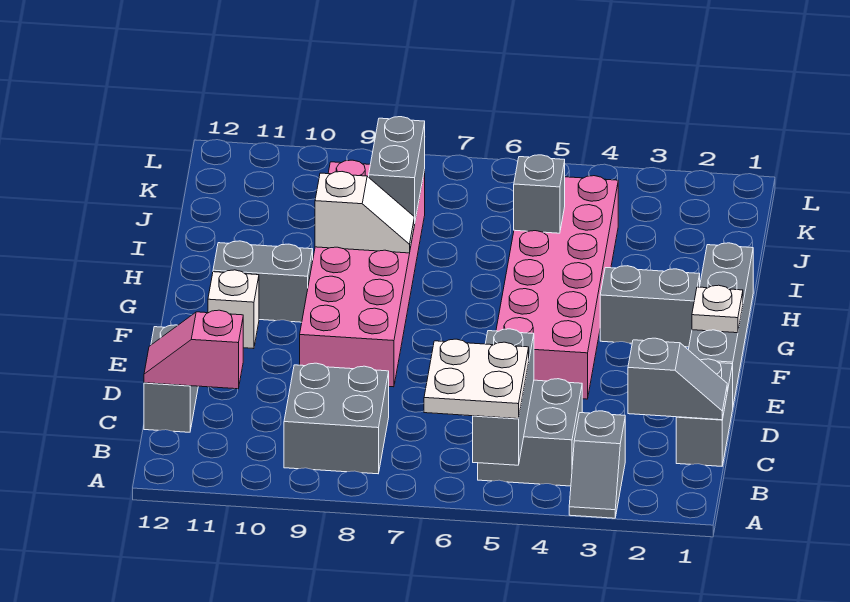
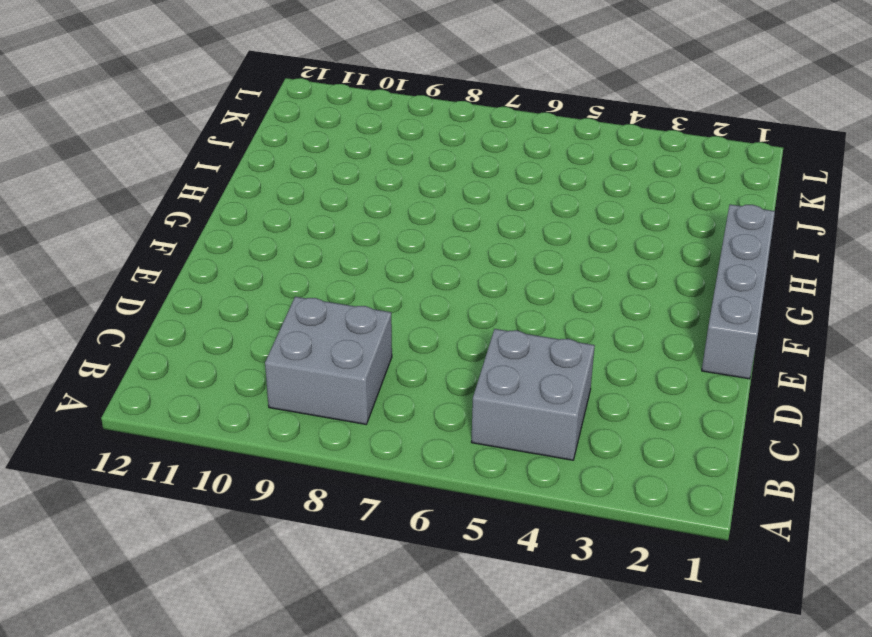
none -> grey slope A3:B3 level 1 top B
none -> grey brick C1:D1 level 1
none -> grey brick C12:D12 level 1

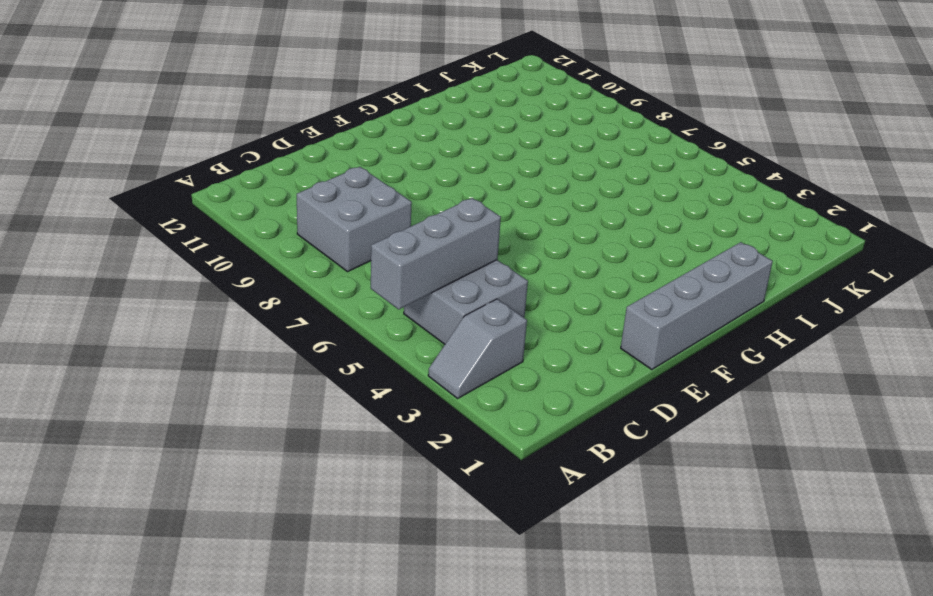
none -> grey brick C1:D1 level 1
none -> grey brick C12:D12 level 1
none -> pink brick E4:J5 level 1

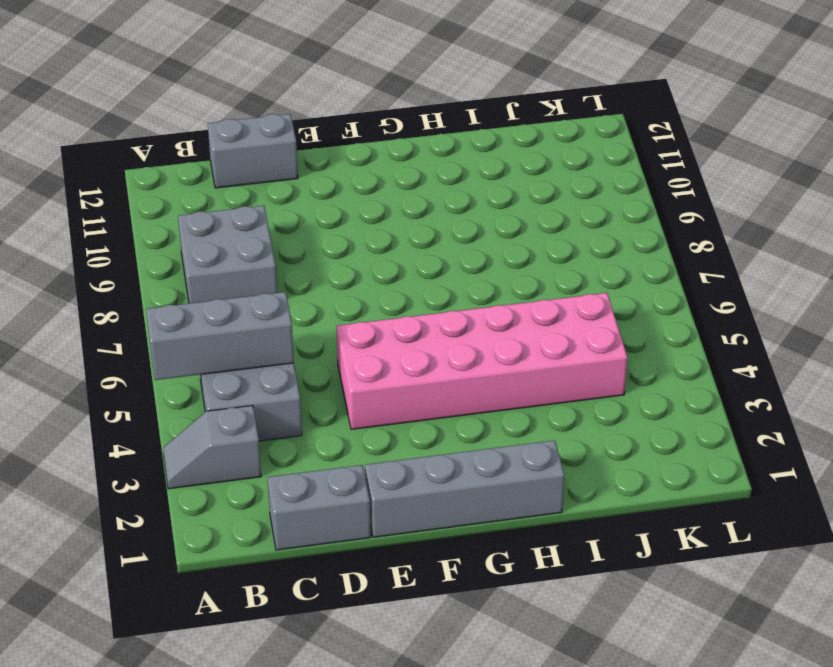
none -> pink brick E8:J9 level 1
none -> white brick F11 level 1
none -> grey brick G2:G3 level 1

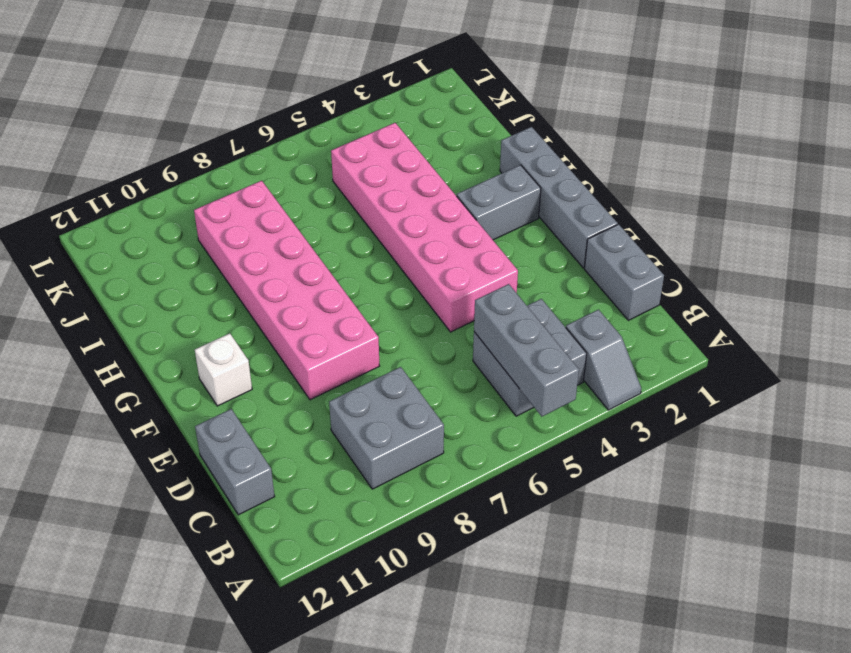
none -> grey brick G10:G11 level 1
none -> grey slope C1:C2 level 2 top 2
none -> pink slope C11:C12 level 2 top 11

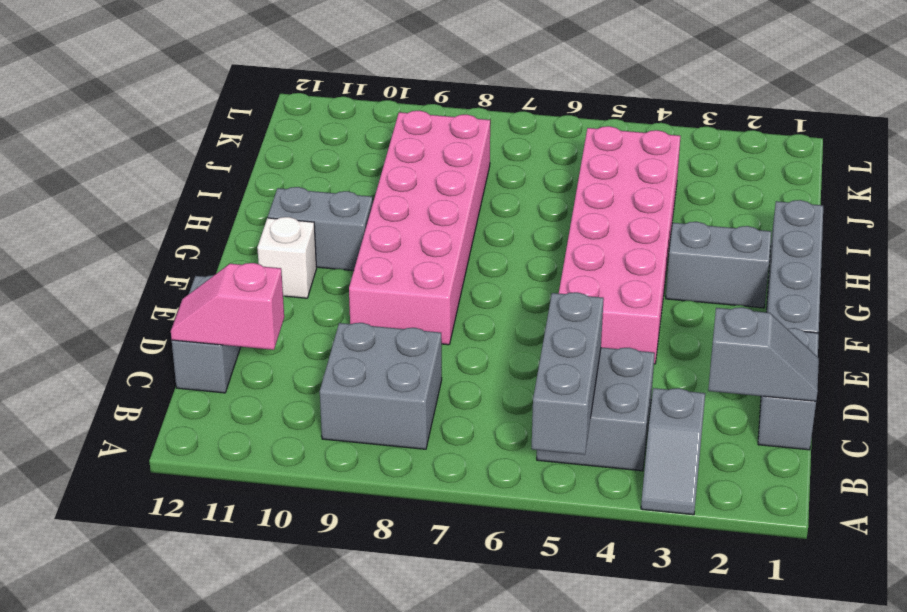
none -> white plate F1 level 2
none -> white slope H8:H9 level 2 top 9
none -> grey brick I5 level 2

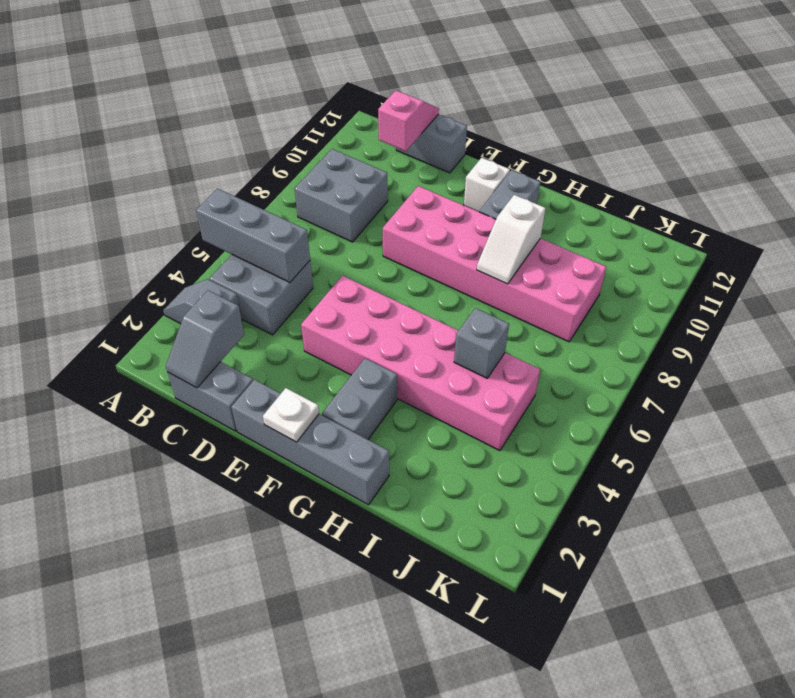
none -> grey brick I8:J8 level 2
none -> white plate A5:B6 level 3

